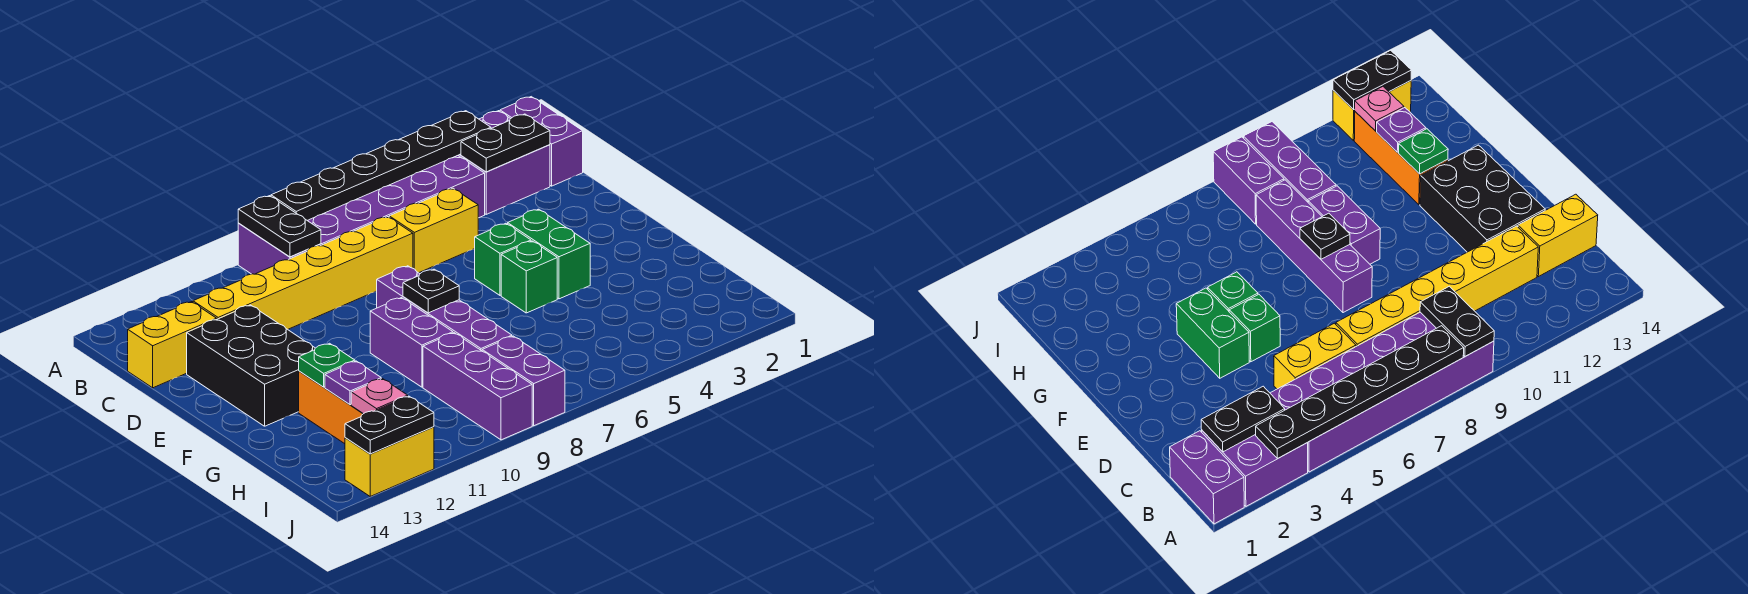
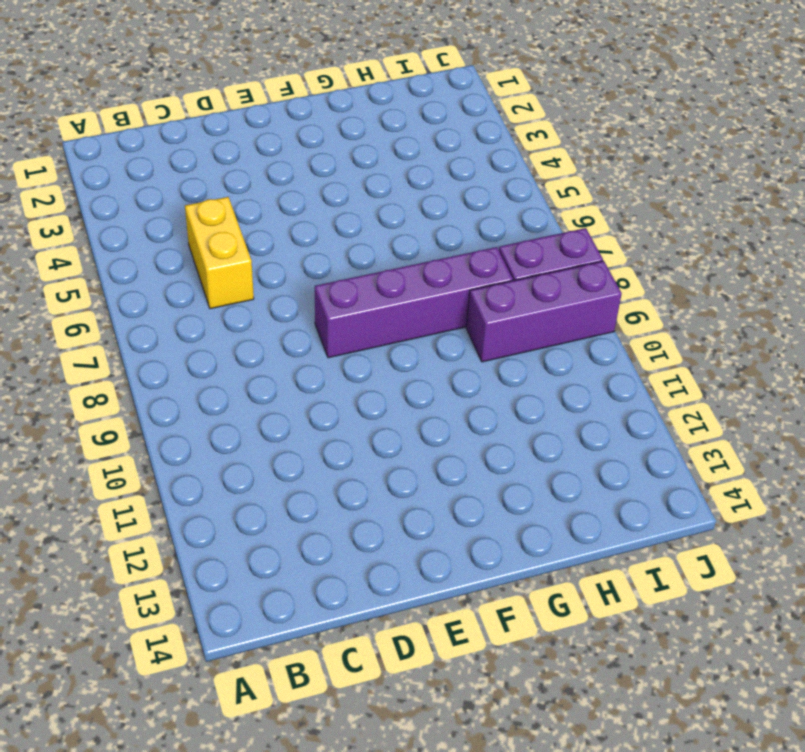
none -> purple brick A1:B1 level 1
none -> purple brick A2:B3 level 1
none -> purple brick A4:B9 level 1

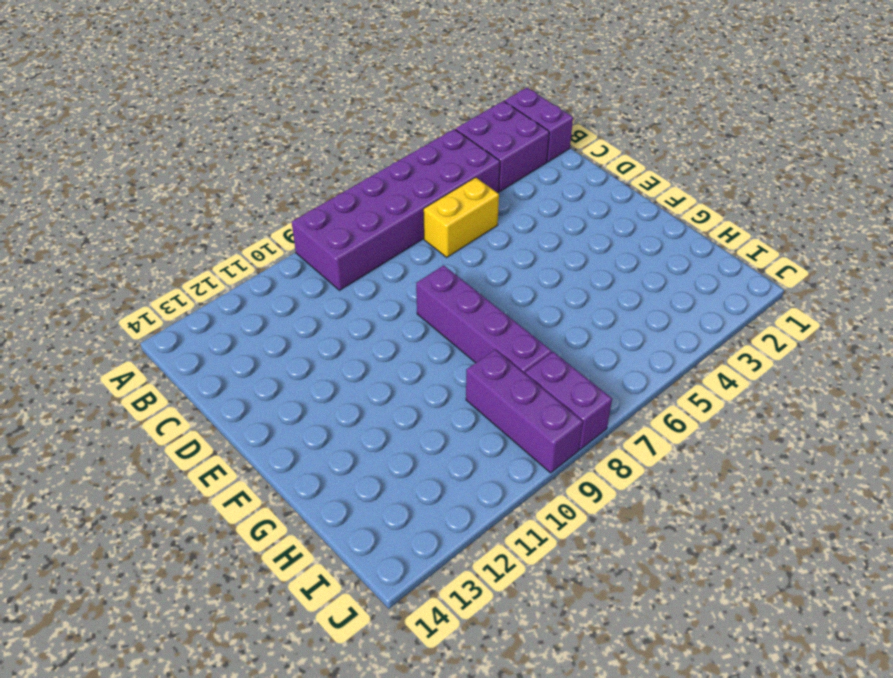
none -> yellow brick C7:C12 level 1
none -> yellow brick C13:C14 level 1
none -> black brick D12:F13 level 1

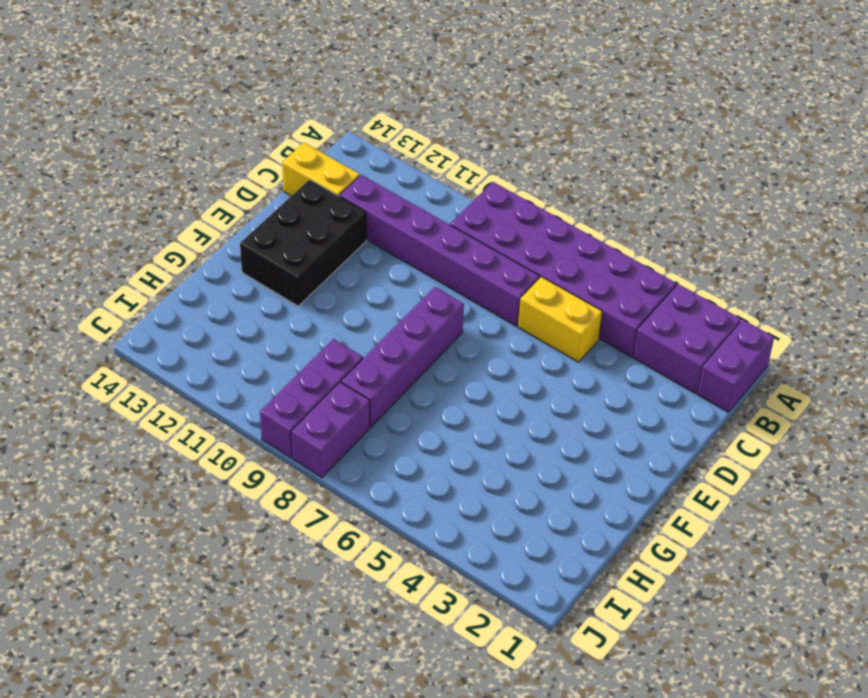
purple brick C7:C12 level 1 -> yellow brick C7:C12 level 1
none -> green brick E4:F4 level 1
none -> green brick E5 level 1
none -> green brick F5 level 1

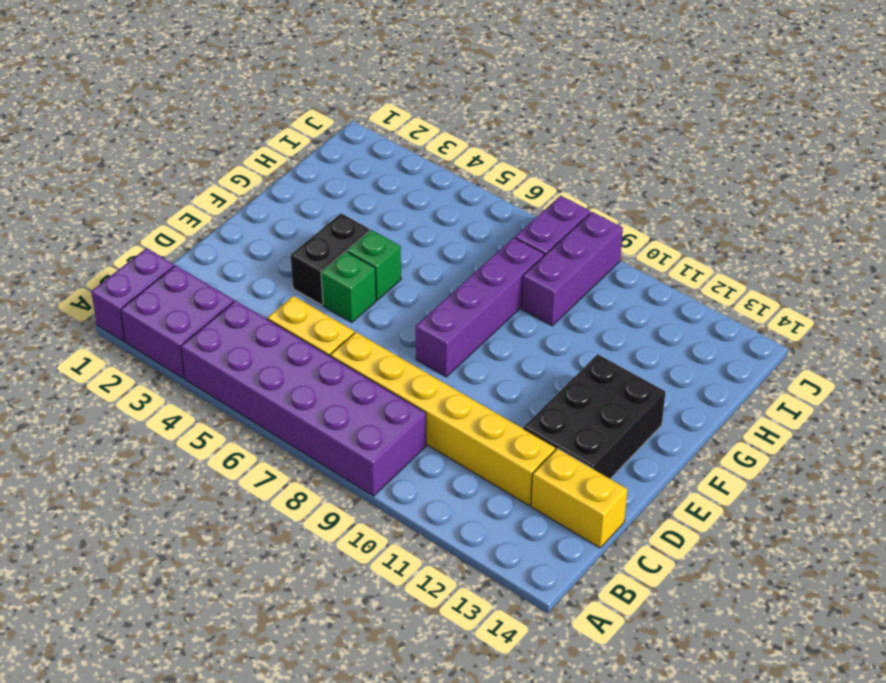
black brick E4:F4 level 1 -> green brick E4:F4 level 1
none -> purple brick F9:G9 level 1
none -> orange brick G12:I12 level 1
none -> yellow brick J12:J13 level 1

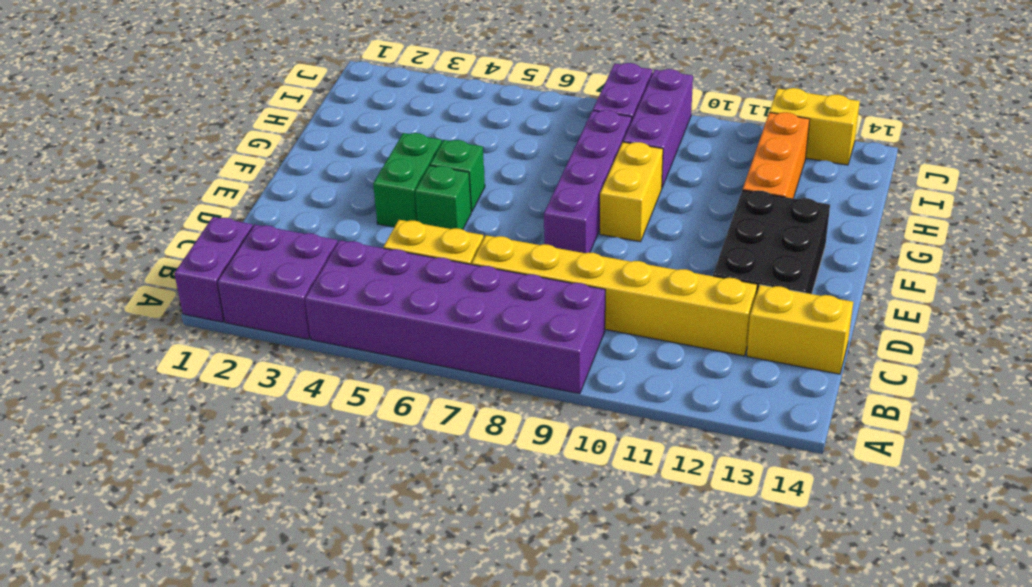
yellow brick F9:G9 level 1 -> purple brick F9:G9 level 1
none -> black plate A3:A8 level 2
none -> black plate A9:B9 level 2
none -> black plate B2:B3 level 2

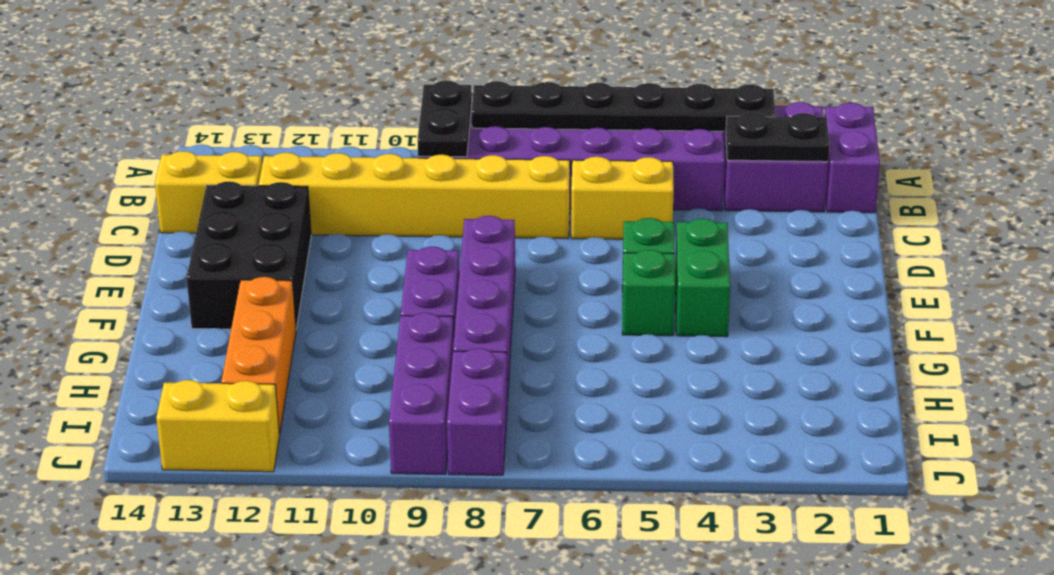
none -> black plate F8 level 2
none -> green plate G12 level 2
none -> purple plate H12 level 2

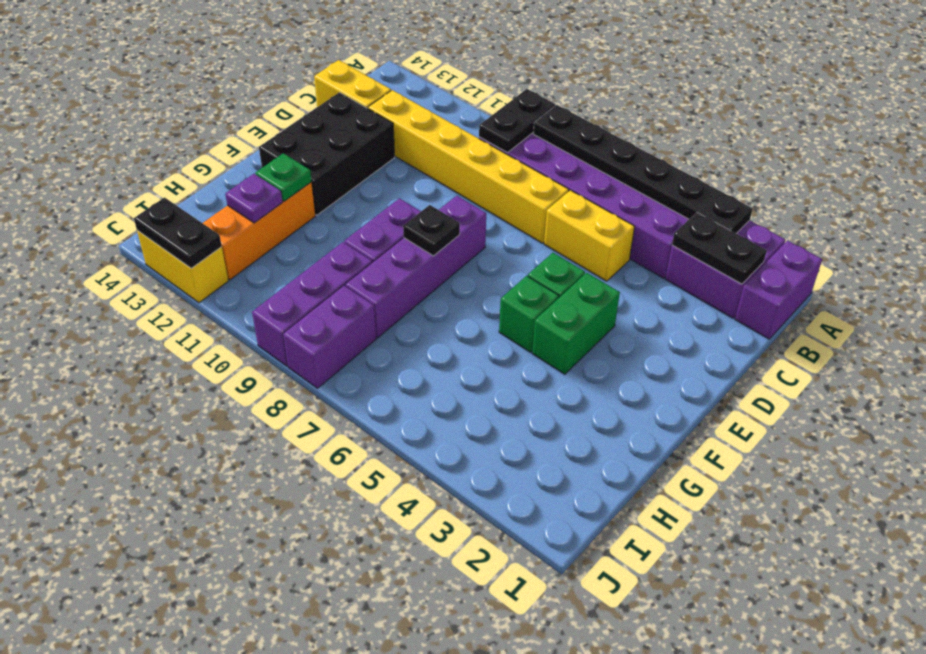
none -> pink plate I12 level 2

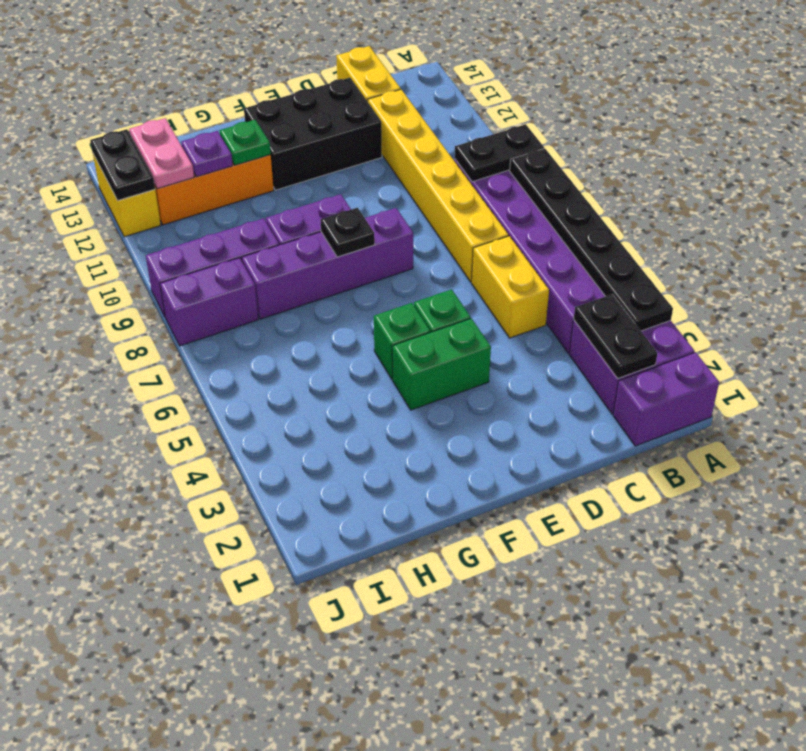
pink plate I12:I13 level 2 -> pink plate I12 level 2

